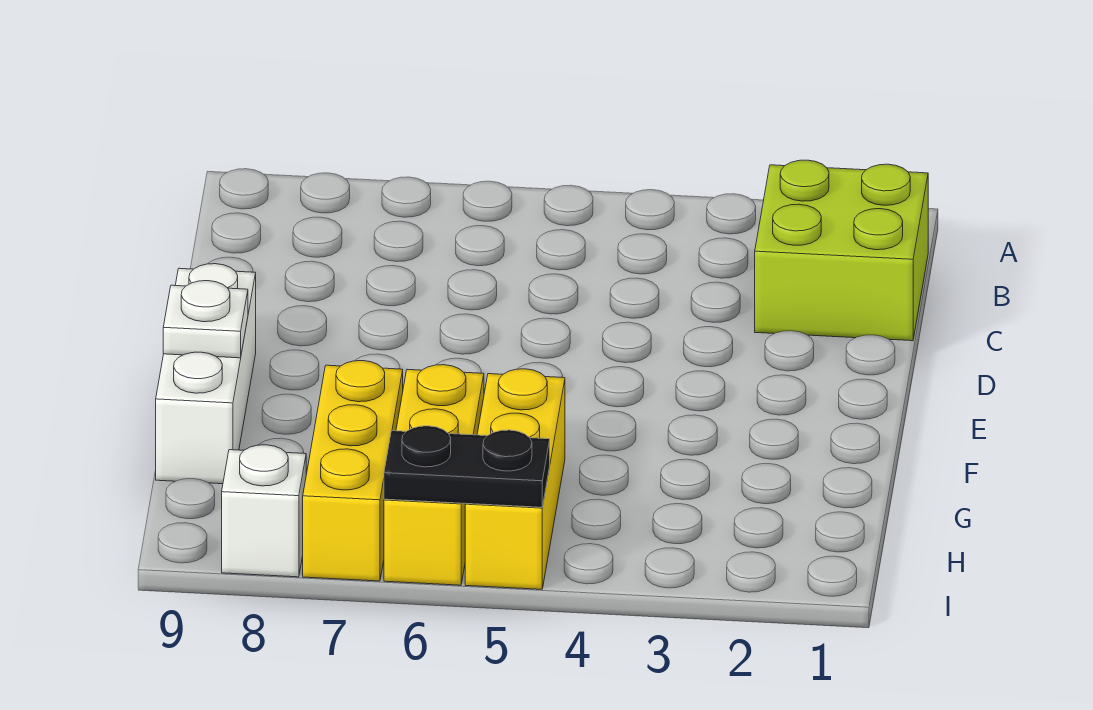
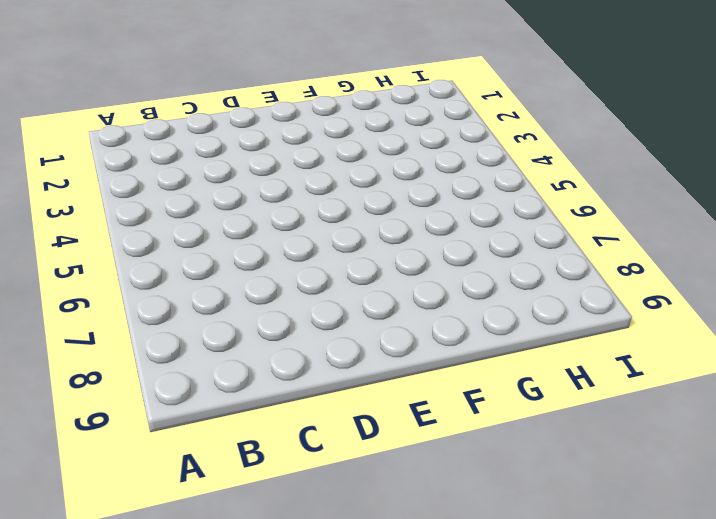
none -> lime brick B1:C2 level 1
none -> white brick E9:G9 level 1

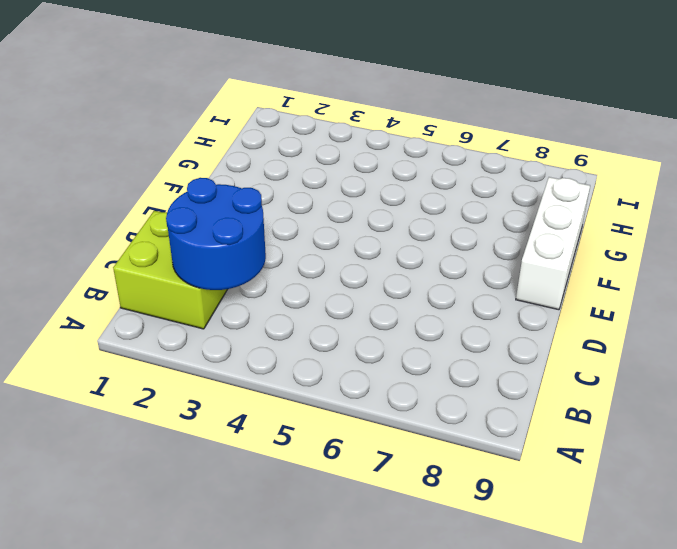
blue round brick B2:C3 level 2 -> none
none -> yellow brick G5:I5 level 1
none -> yellow brick G6:I6 level 1

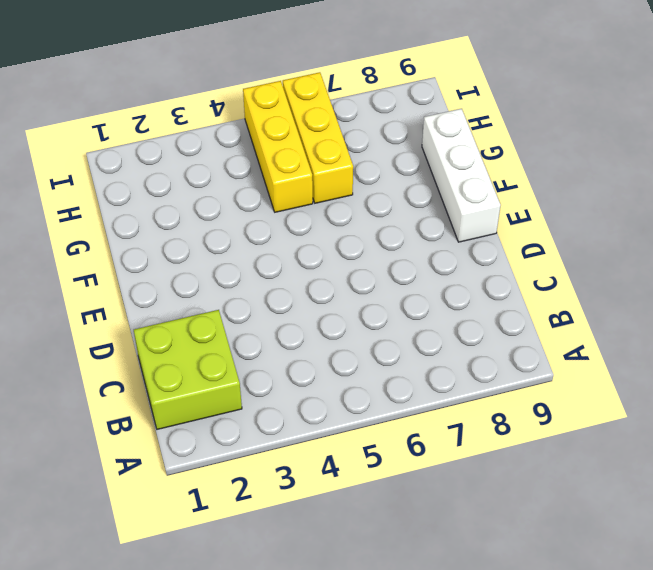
none -> yellow brick G7:I7 level 1
none -> white brick I8 level 1

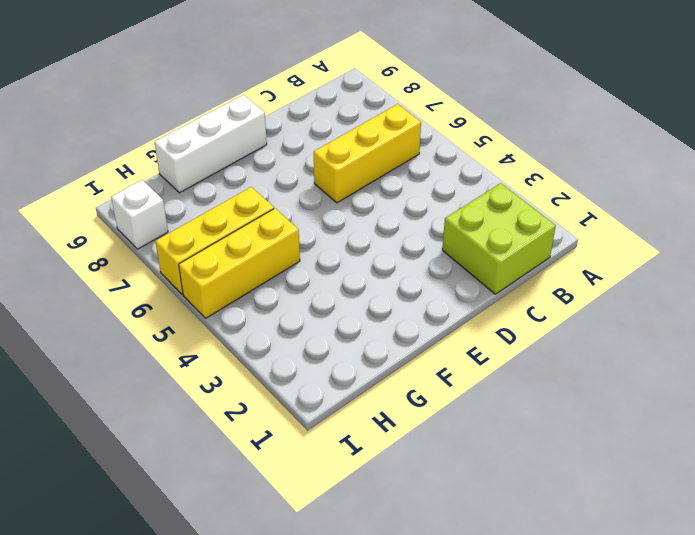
yellow brick B6:D6 level 1 -> yellow brick G7:I7 level 1
none -> white plate F9 level 2
none -> black plate I5:I6 level 2

